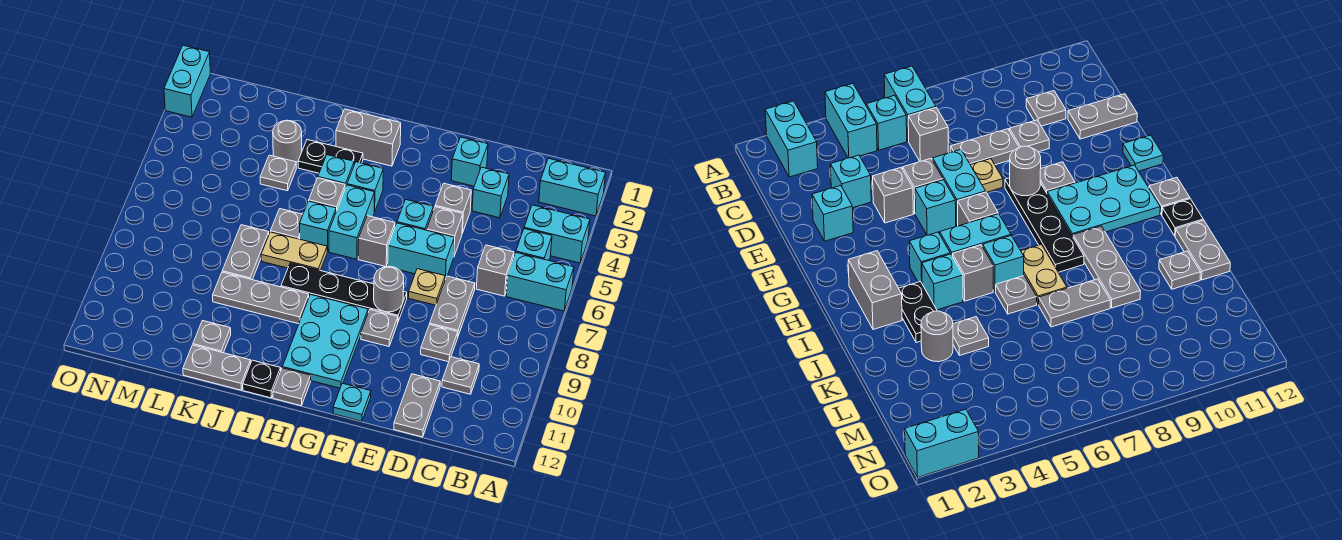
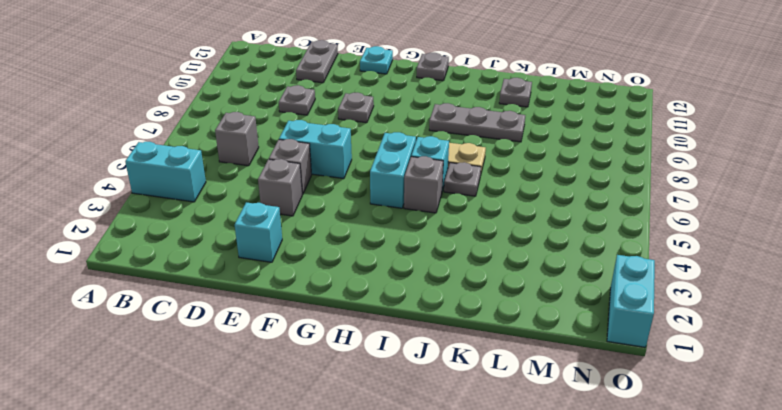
none -> cyan brick A2:B2 level 1
none -> cyan brick A6:B6 level 1
none -> cyan brick B5 level 1
none -> grey plate C10 level 1

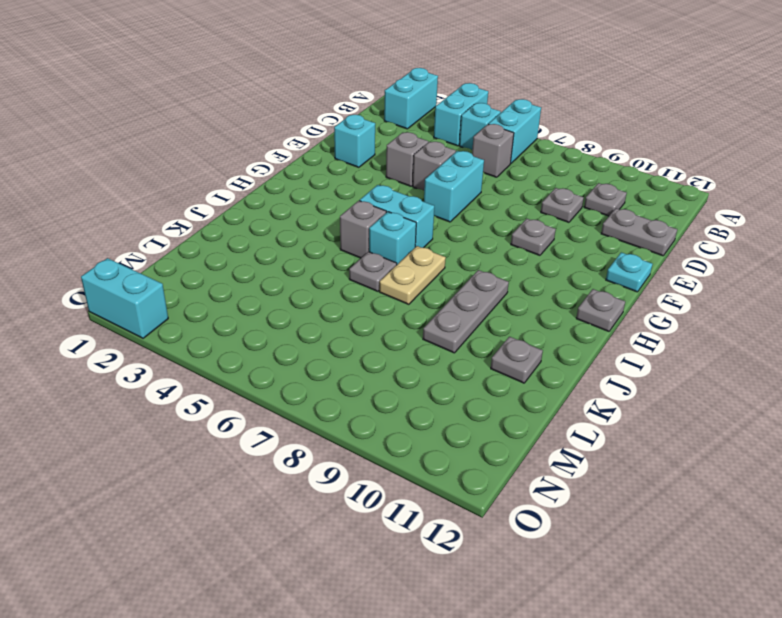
none -> cyan brick D3 level 1
none -> grey plate D7:D8 level 1
none -> tan plate E7 level 1
none -> cyan brick F5 level 1

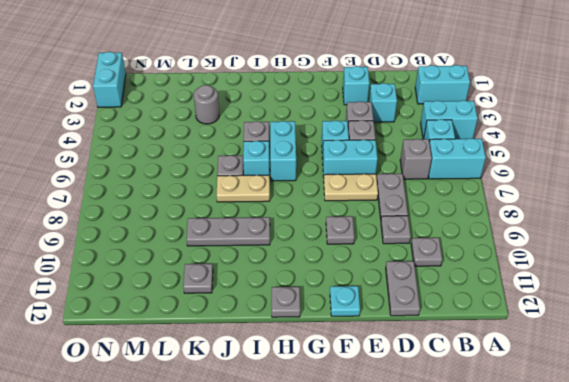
tan plate E7:F7 level 1 -> tan plate E7 level 1
none -> black plate F8:I8 level 1
none -> grey brick G6 level 1
none -> cyan plate G9:H11 level 1
none -> grey brick H2:I2 level 1

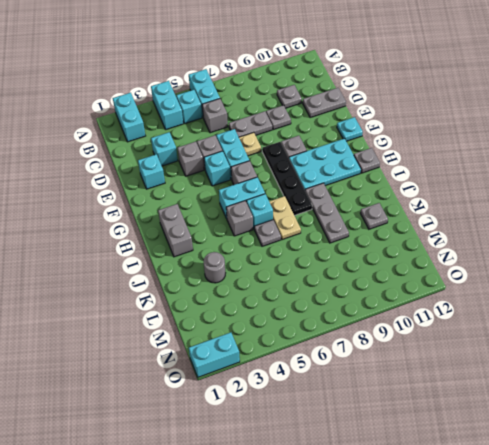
none -> cyan brick H4 level 1
none -> black plate I3:J3 level 1
none -> cyan brick I4 level 1
none -> black plate I12 level 1

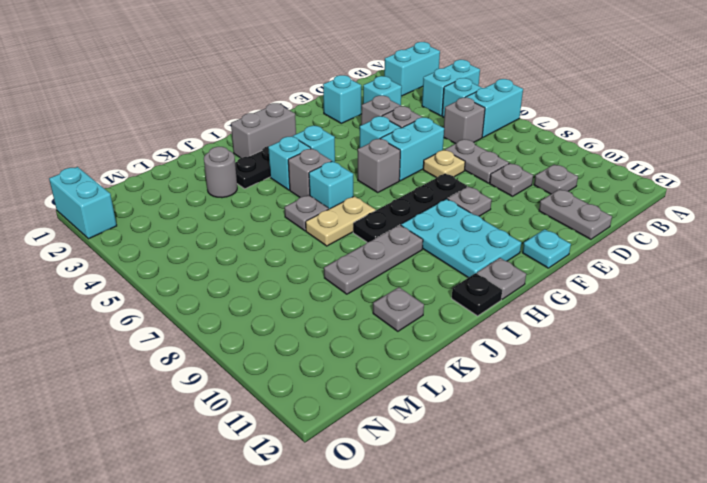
none -> cyan brick H5:H6 level 1
none -> grey plate J12:K12 level 1
none -> grey plate K4 level 1
none -> grey plate K7:K8 level 1

